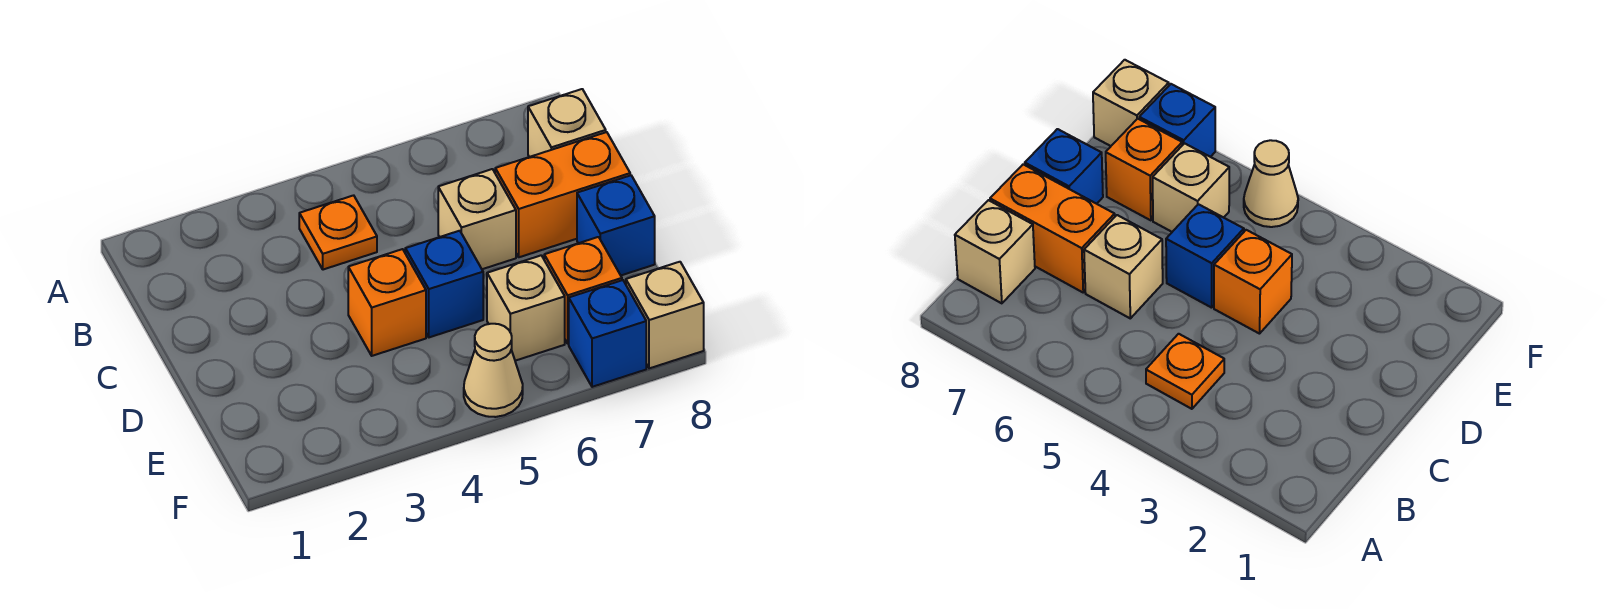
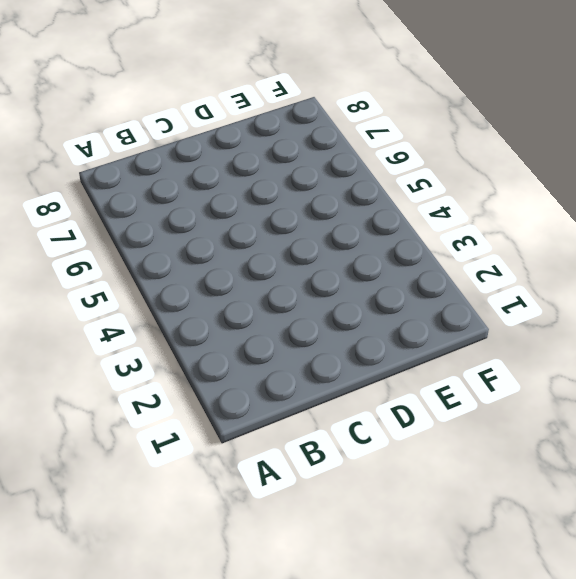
none -> orange plate B4 level 1
none -> tan brick B8 level 1
none -> tan brick C6 level 1

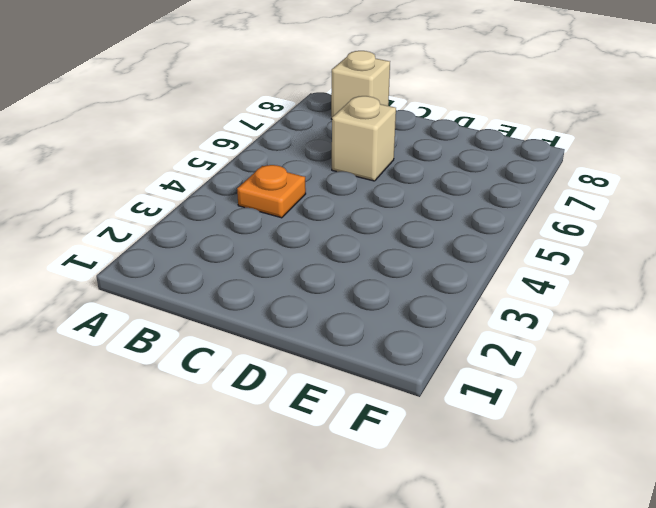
none -> orange brick C7:C8 level 1
none -> orange brick D4 level 1
none -> blue brick D5 level 1

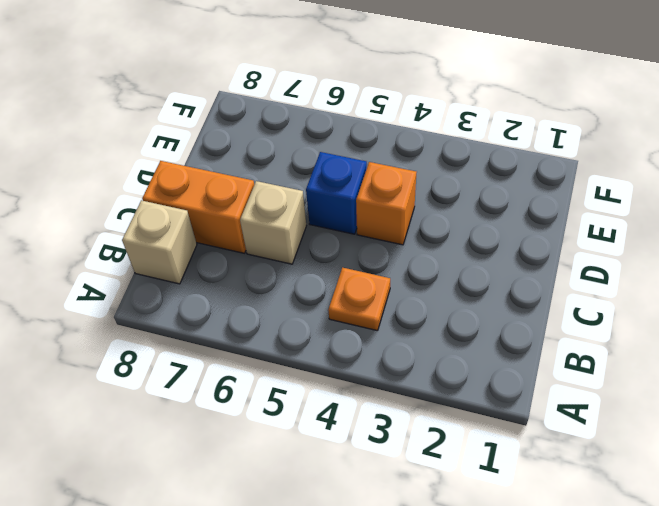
none -> blue brick D8 level 1
none -> tan brick E6 level 1
none -> orange brick E7 level 1

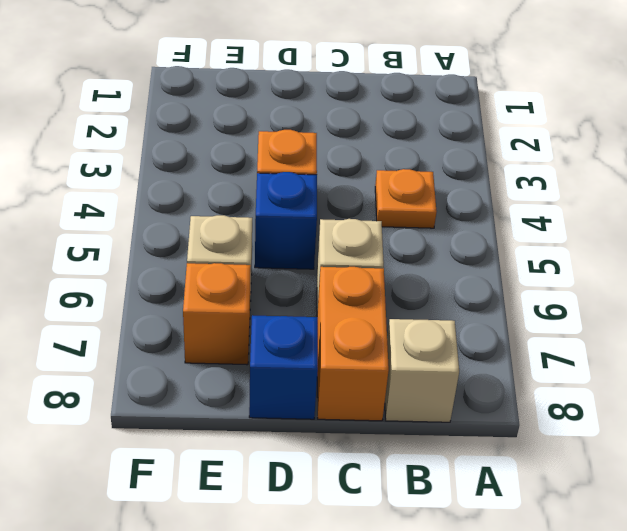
none -> tan cone F5 level 1
none -> blue brick F7 level 1
none -> tan brick F8 level 1

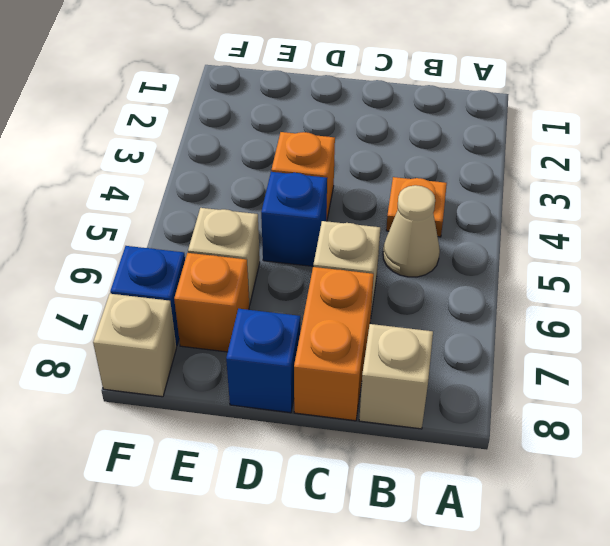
tan cone B5 level 1 -> tan cone F5 level 1

